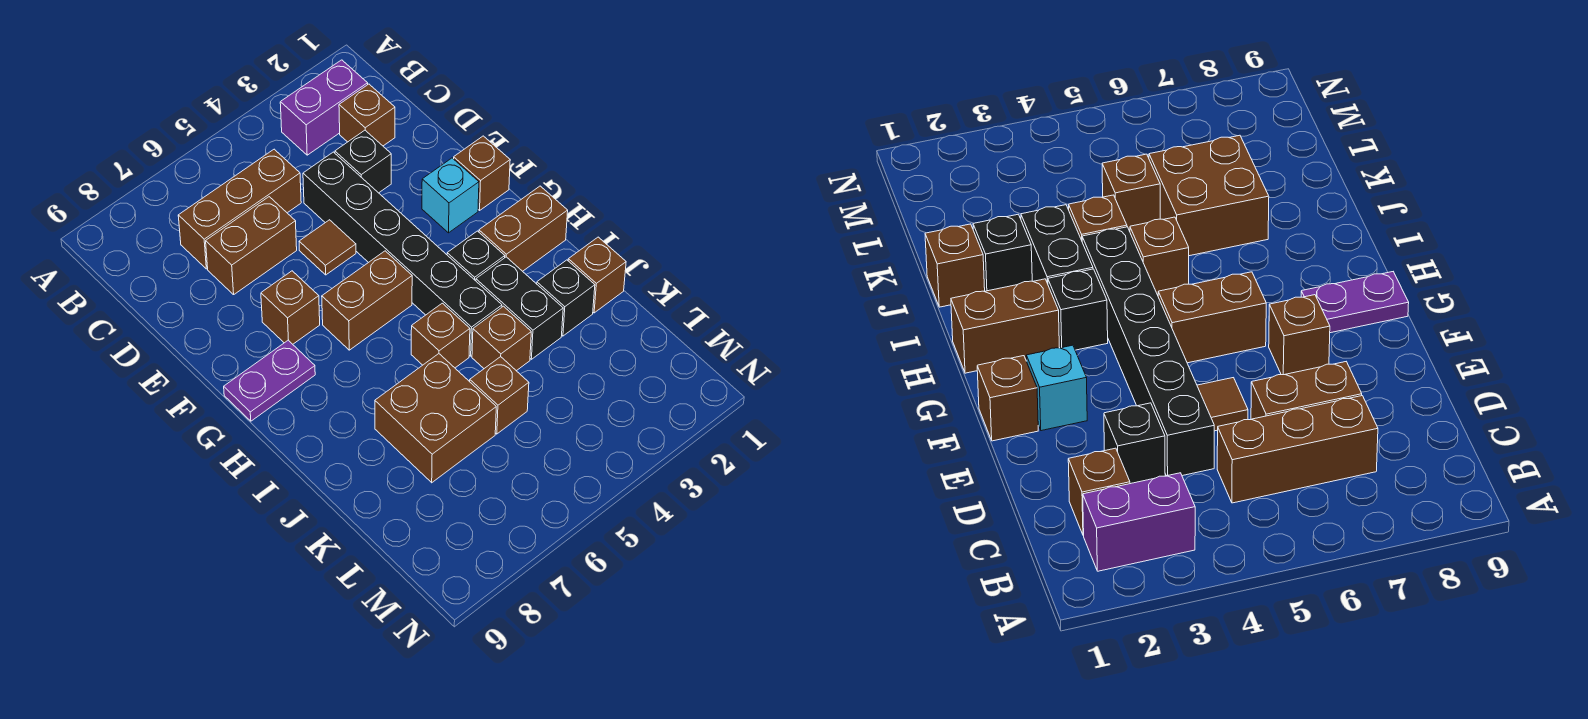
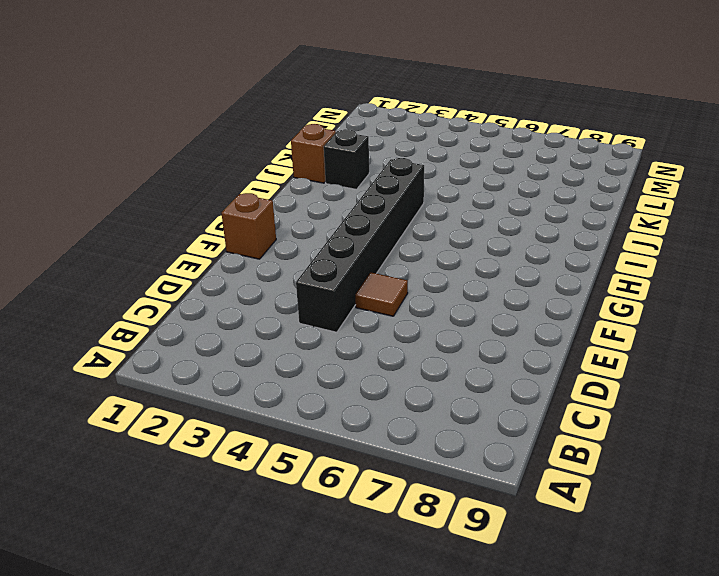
none -> purple brick B2:B3 level 1
none -> brown brick C2 level 1
none -> brown brick C5:C7 level 1

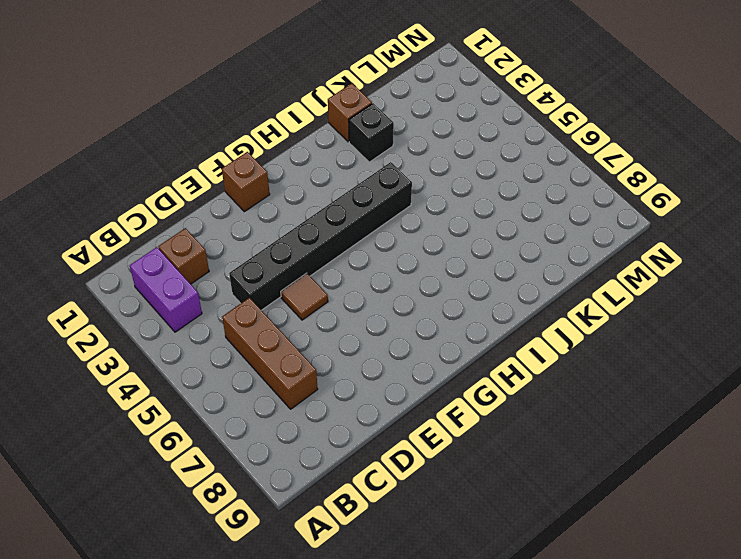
none -> black brick D3 level 1
none -> brown brick D6:D7 level 1
none -> cyan brick F2 level 1

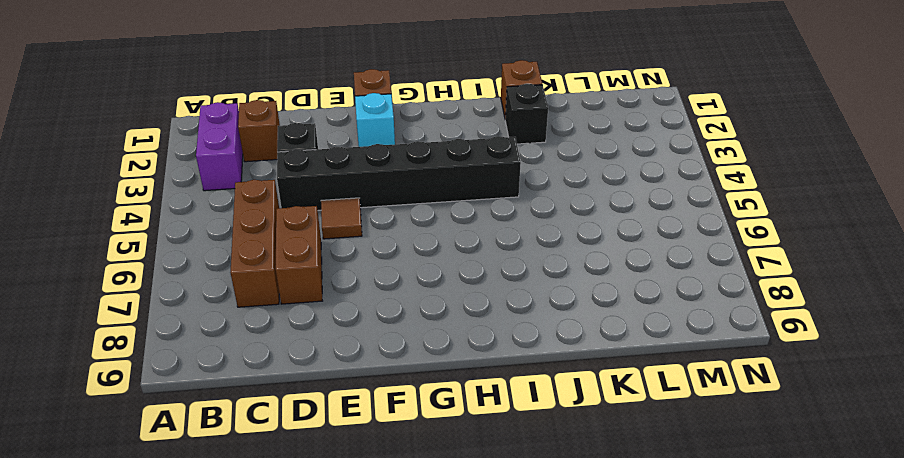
none -> brown brick F7 level 1
none -> brown brick G5:G6 level 1
none -> purple plate G8:G9 level 1

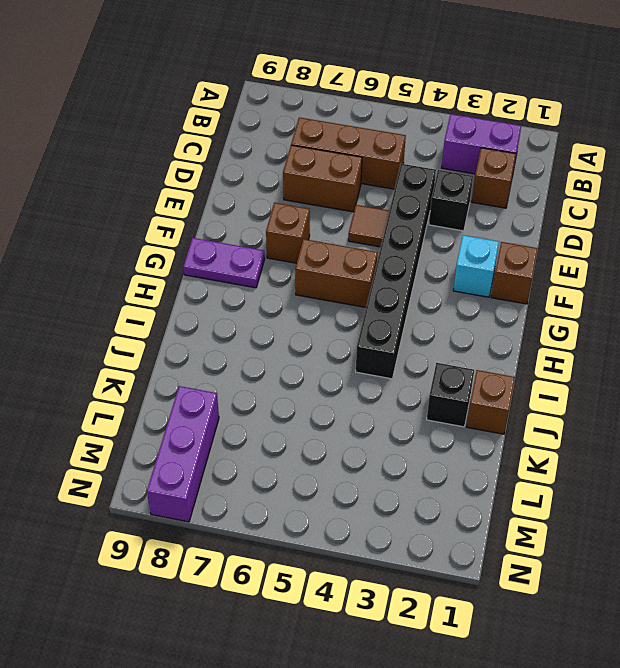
purple brick L8:N8 level 1 -> none
none -> brown brick H1:H2 level 1
none -> black brick H3 level 1
none -> black brick I3:J3 level 1

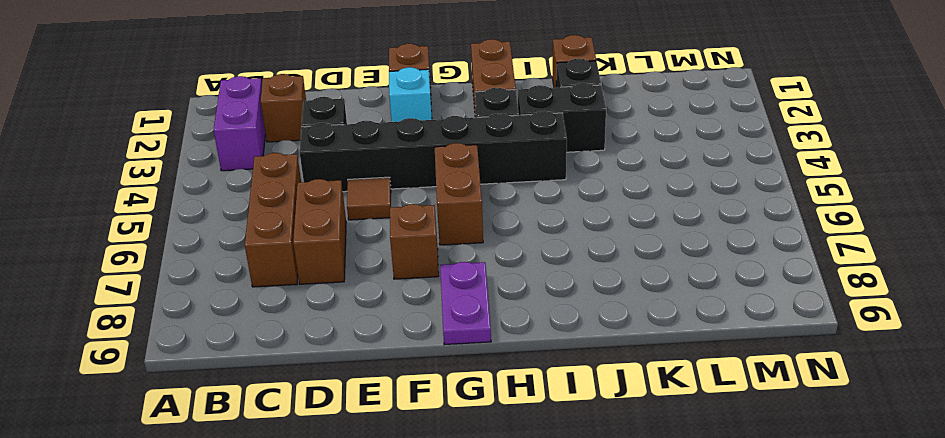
none -> brown brick I5 level 1
none -> brown brick J4 level 1
none -> brown brick J6:K7 level 1

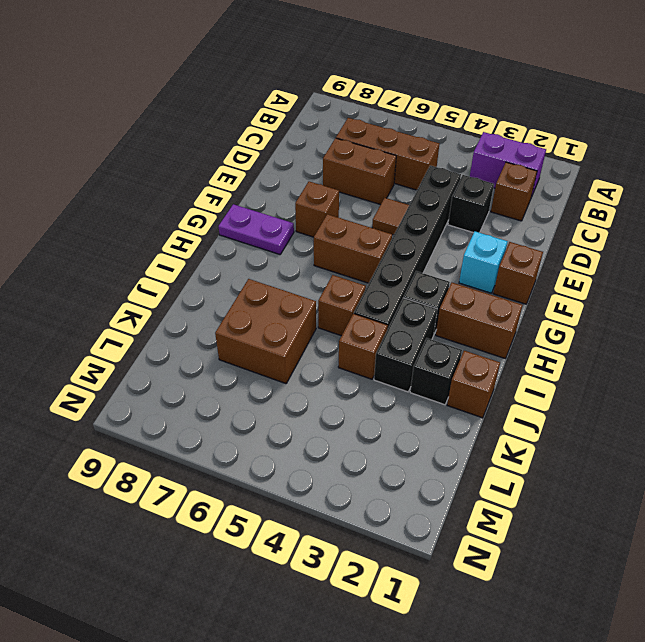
none -> brown brick K5 level 1

